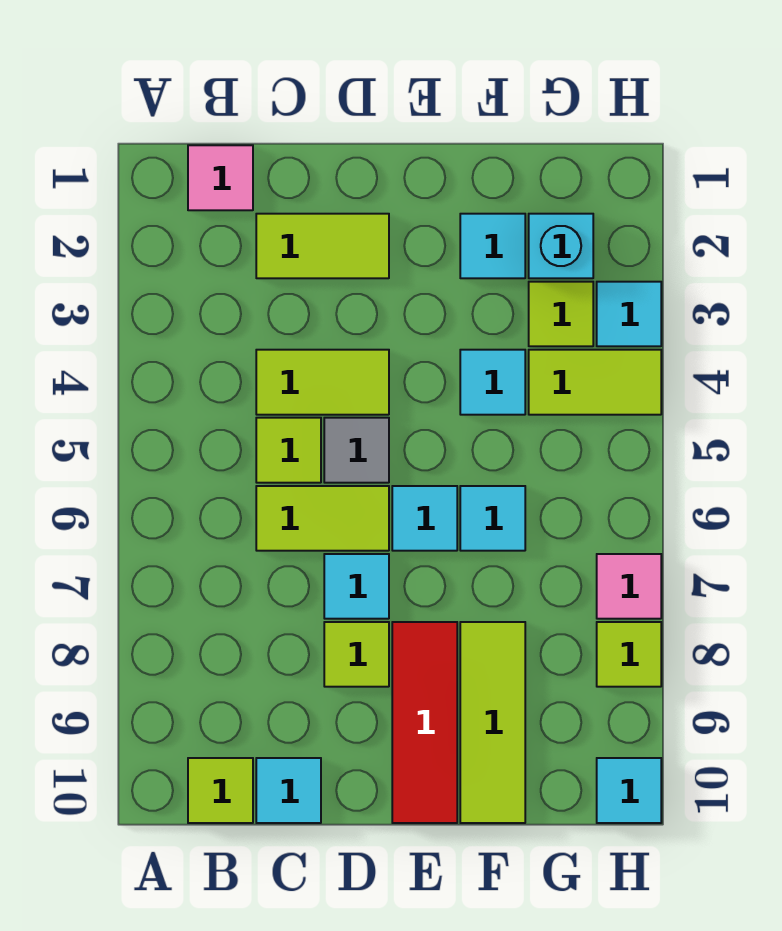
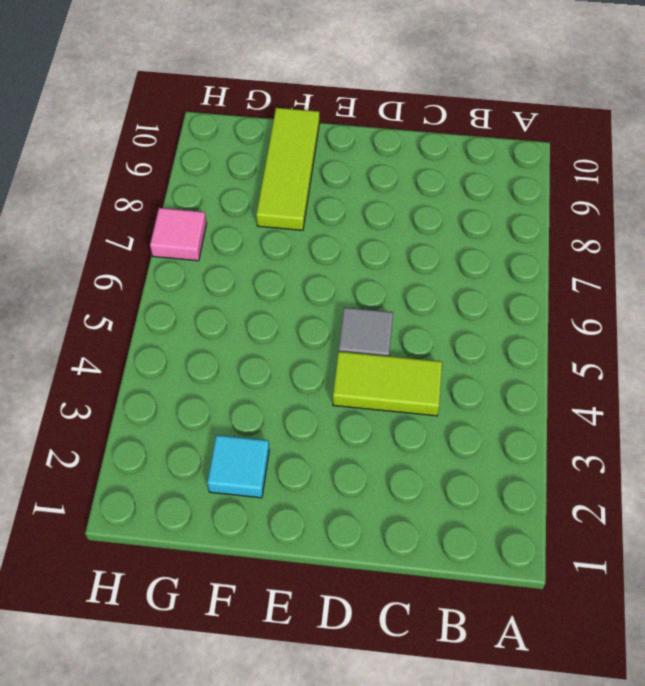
none -> pink tile B1 level 1
none -> lime tile B10 level 1
none -> lime tile C2:D2 level 1

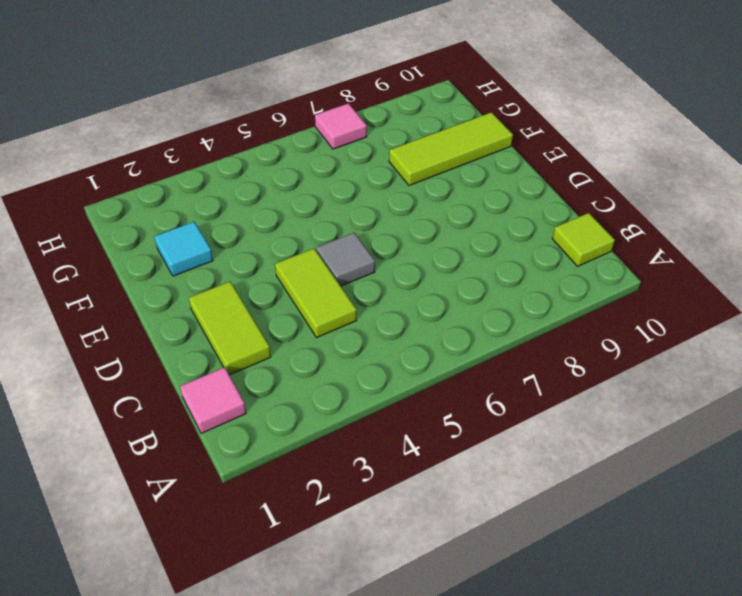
none -> lime tile C5 level 1
none -> lime tile C6:D6 level 1
none -> cyan tile C10 level 1

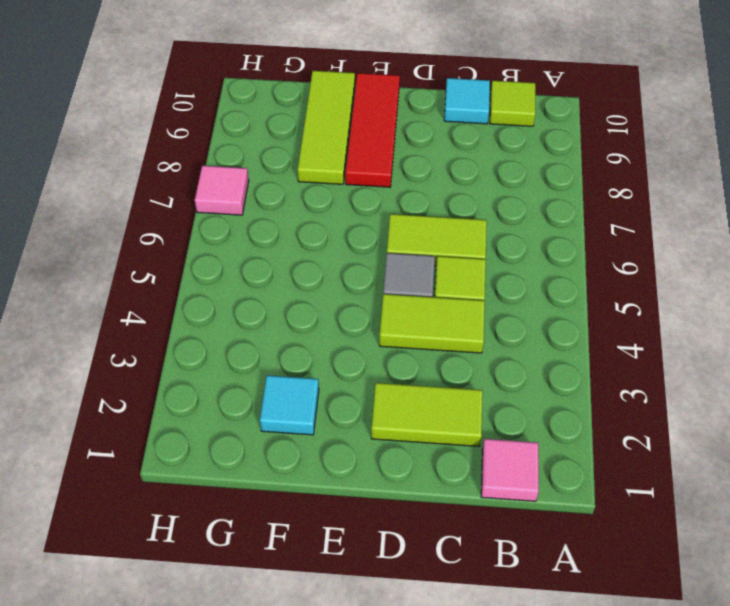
none -> cyan tile D7 level 1
none -> lime tile D8 level 1
none -> cyan tile E6 level 1

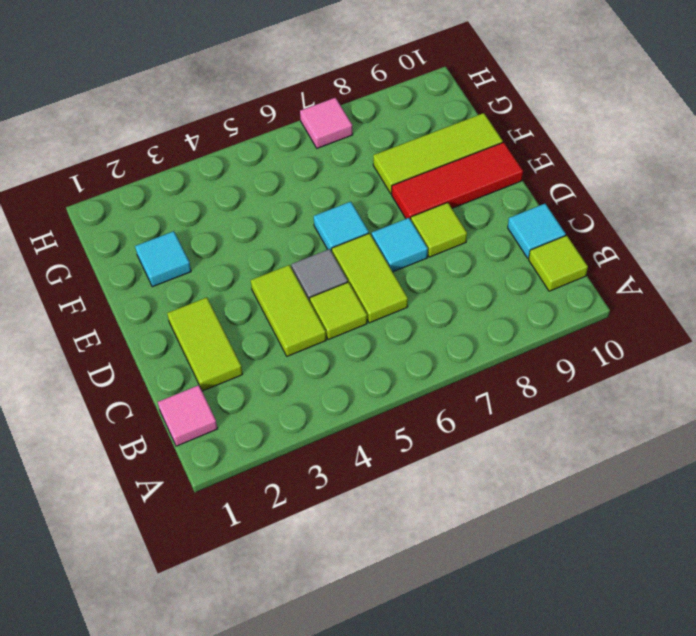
none -> cyan tile F4 level 1
none -> cyan tile F6 level 1
none -> cyan brick G2 level 1

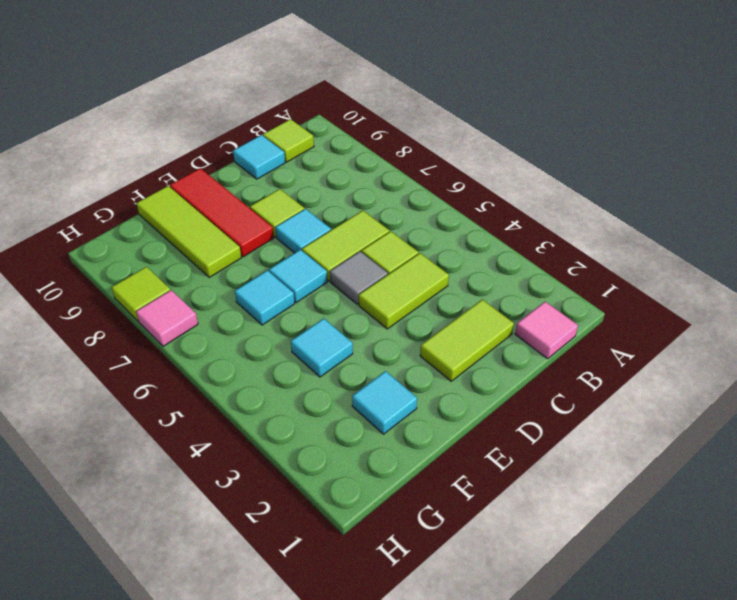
none -> cyan brick G2 level 1
none -> lime tile G3 level 1
none -> lime tile G4:H4 level 1

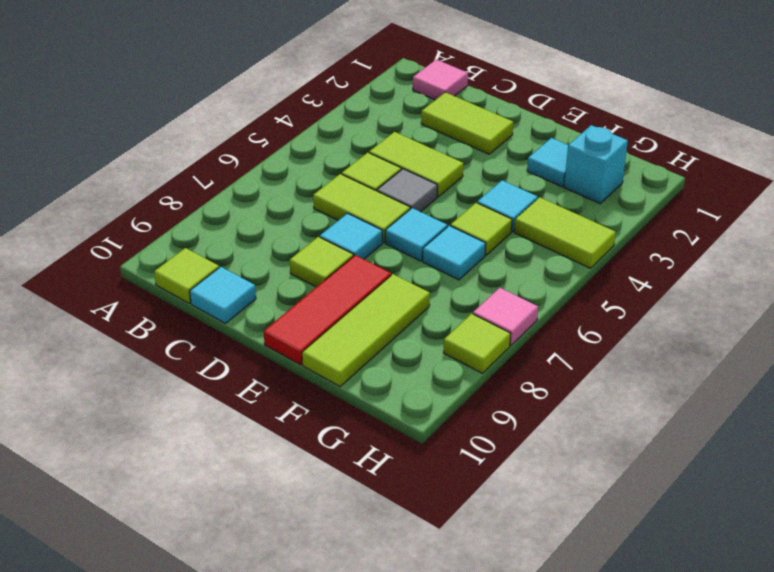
lime tile F5 level 1 -> lime tile G3 level 1
none -> cyan tile H3 level 1
none -> cyan tile H10 level 1

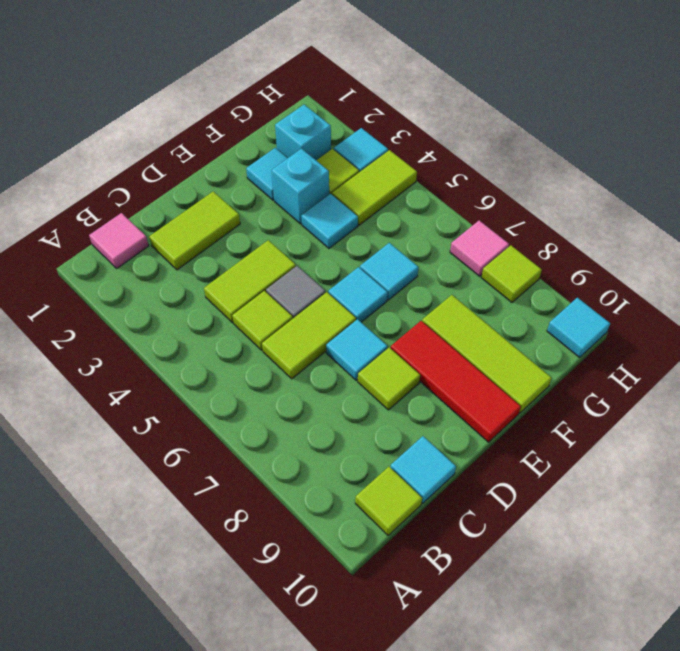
cyan brick F3 level 1 -> none

